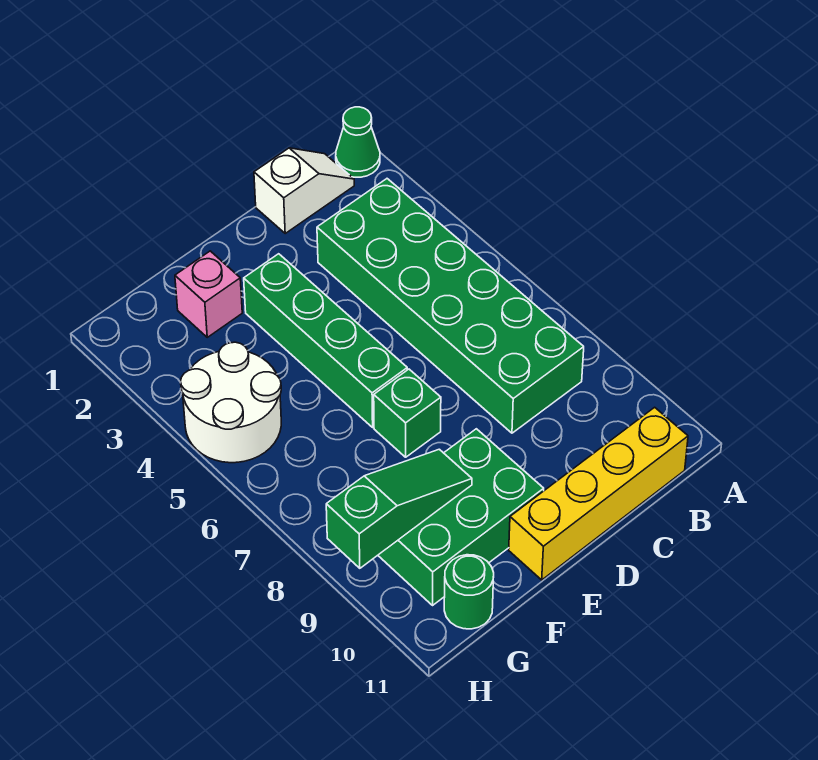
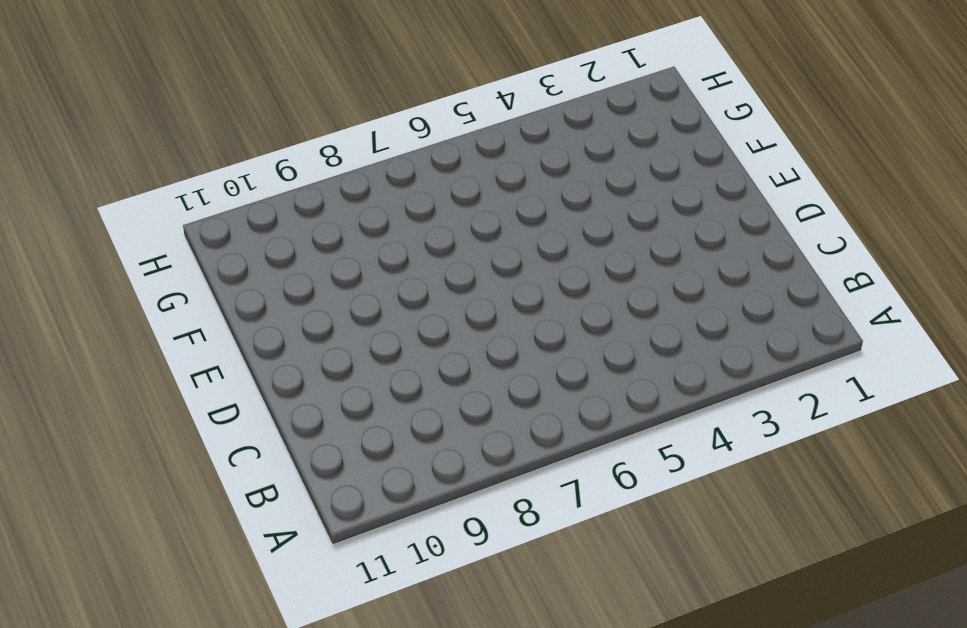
none -> green cone A1 level 1
none -> white slope B1:C1 level 1 top C

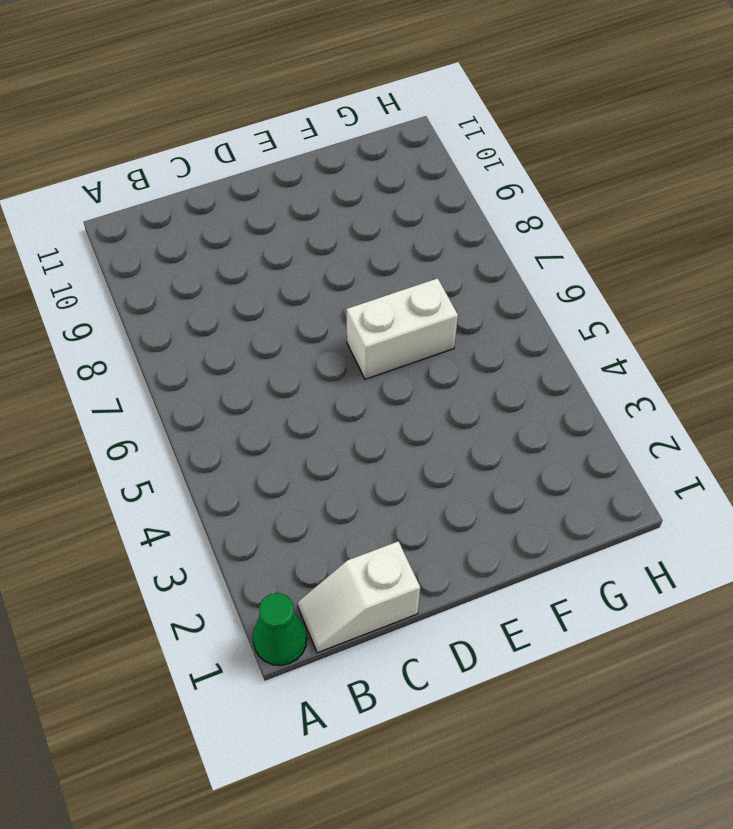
white brick E6:F6 level 1 -> green brick E3:E6 level 1
none -> green brick B3:C8 level 1
none -> yellow brick B11:E11 level 1

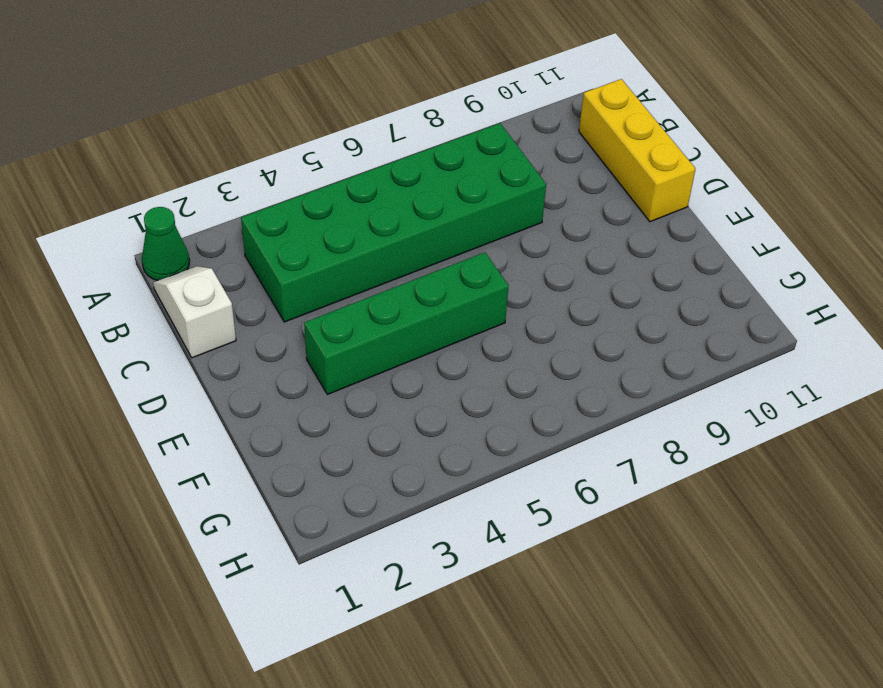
yellow brick B11:D11 level 1 -> yellow brick B11:E11 level 1
none -> green brick E7 level 1
none -> green brick E9:G10 level 1

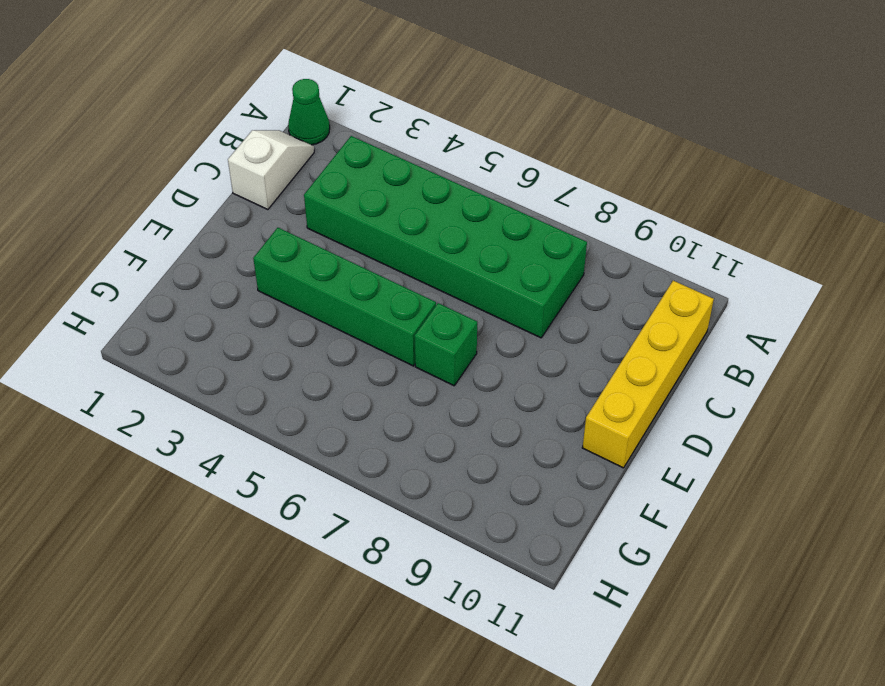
none -> green brick E9:G10 level 1
none -> pink brick F2 level 1

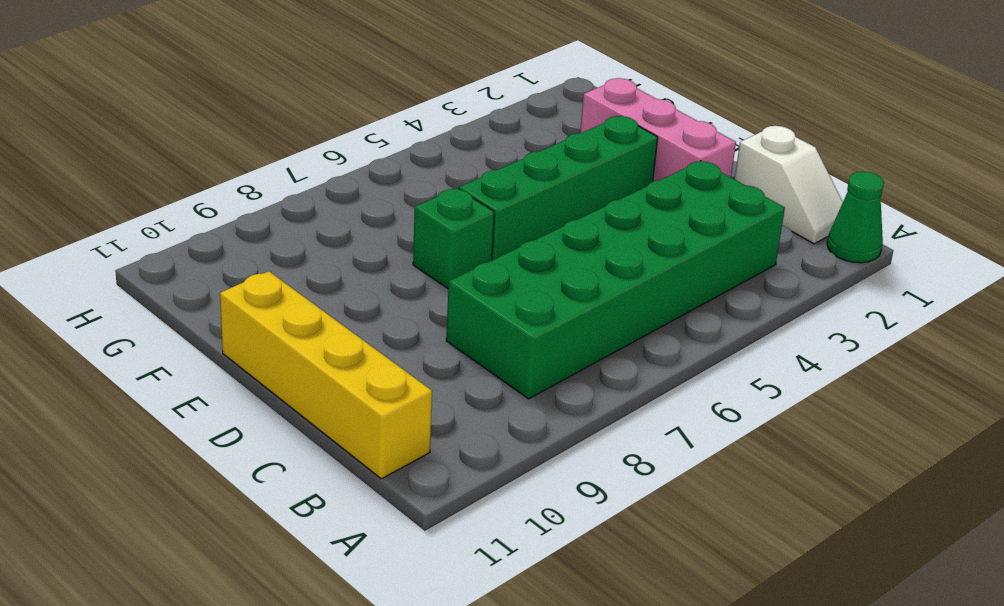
pink brick D2:F2 level 1 -> pink brick F2 level 1
none -> green brick E9:G10 level 1
none -> white round brick G4:H5 level 1

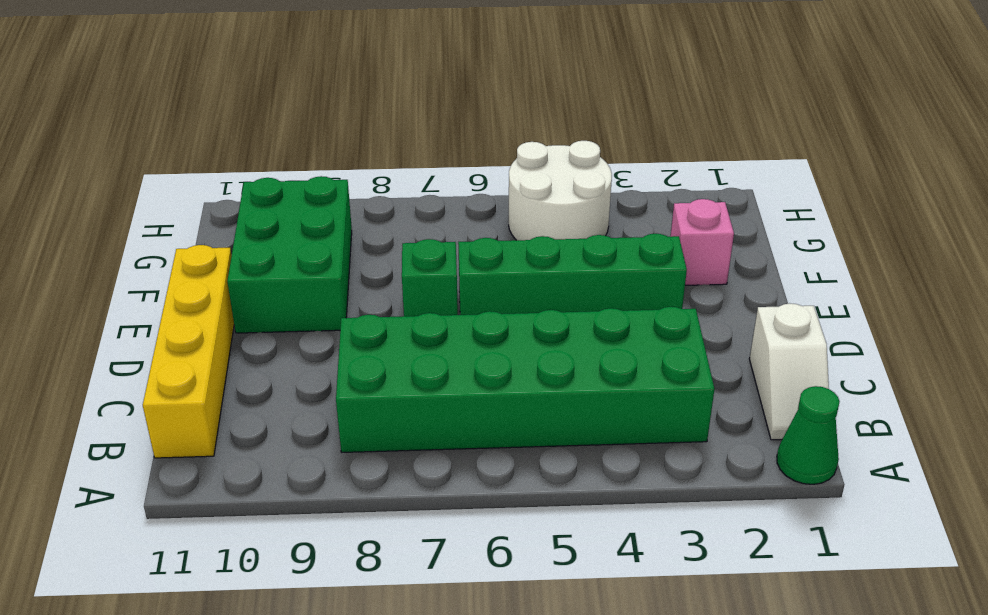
none -> green round brick G11 level 1
none -> green slope F9:H9 level 2 top H

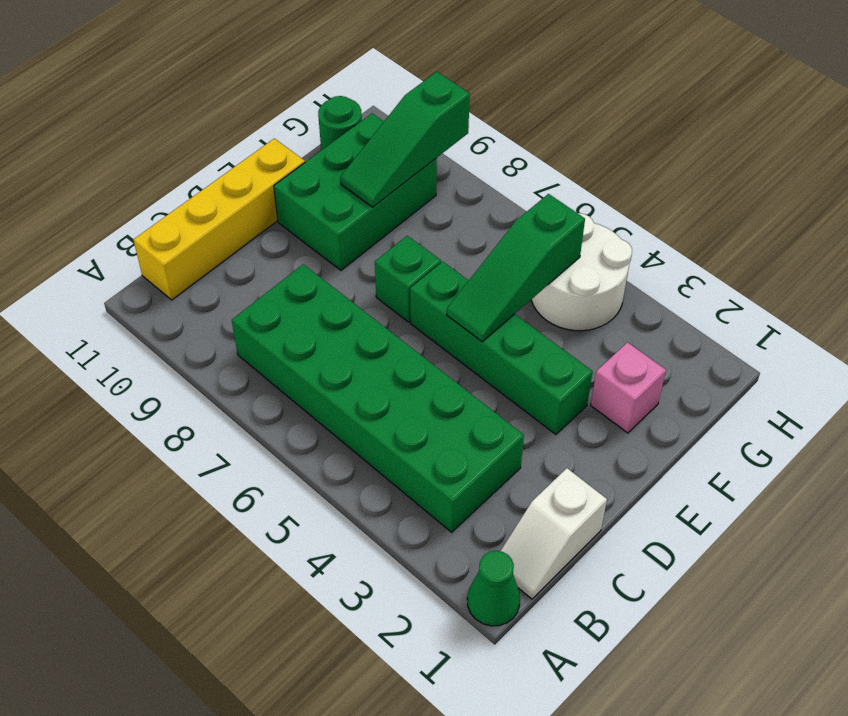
green slope E5:G5 level 2 top G -> none

